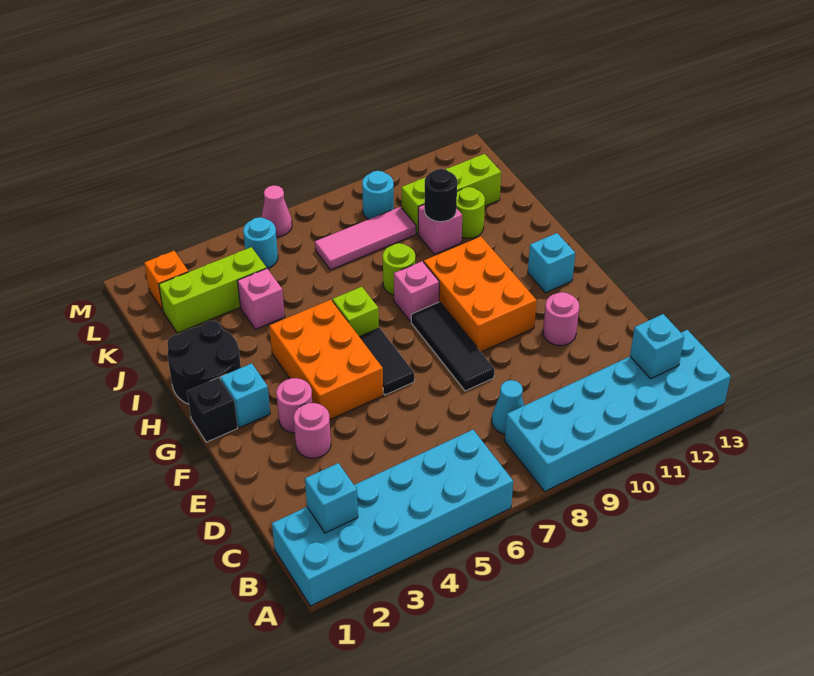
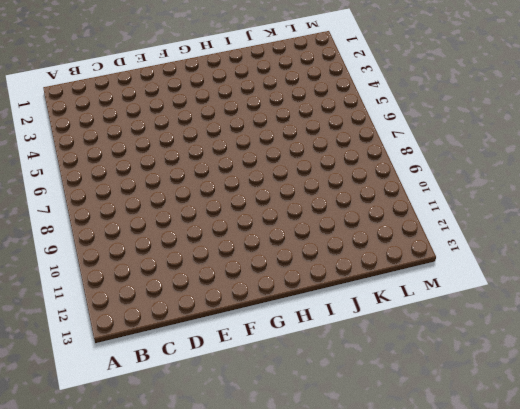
none -> cyan brick A1:B6 level 1
none -> cyan brick A8:B13 level 1
none -> cyan cone C8 level 1
none -> pink round brick E3 level 1

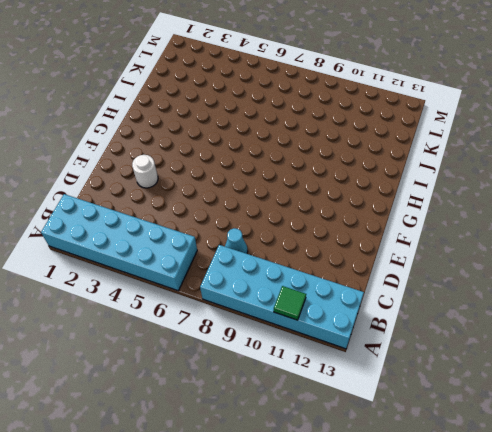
green tile A11 level 2 -> none
white round brick E3 level 1 -> pink round brick E3 level 1
none -> black tile E8:G8 level 1
none -> pink round brick E11 level 1
none -> pink round brick F3 level 1
none -> orange brick F4:H5 level 1

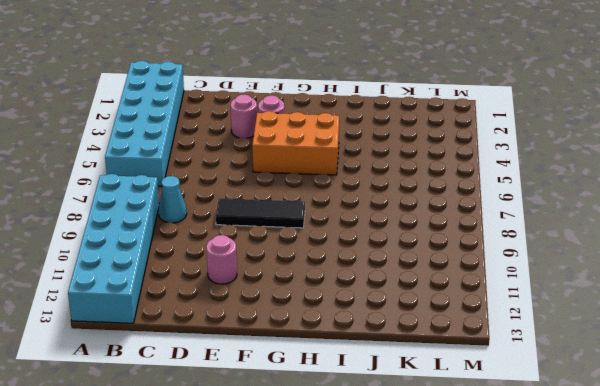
none -> black tile F6:G6 level 1
none -> orange brick F9:H10 level 1
none -> black brick G1 level 1
none -> cyan brick G2 level 1

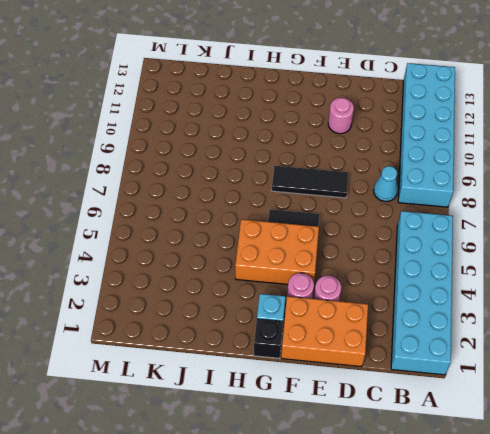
orange brick D1:F2 level 1 -> orange brick F9:H10 level 1
none -> cyan brick G12 level 1
none -> black round brick H1:I2 level 1
none -> lime brick H6 level 1
none -> pink brick H8 level 1

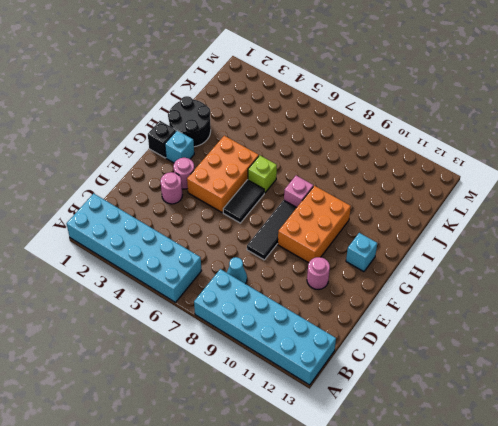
none -> lime round brick I8 level 1
none -> pink brick J4 level 1
none -> pink brick J10 level 1
none -> lime round brick J11 level 1

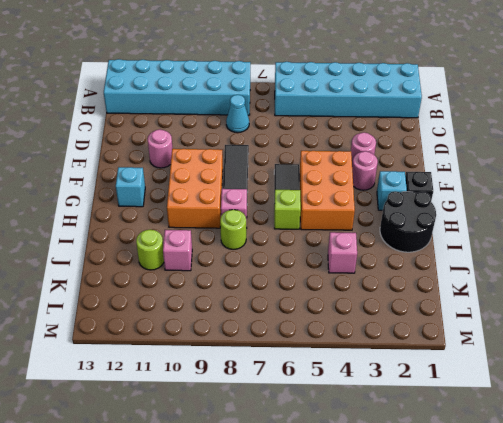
none -> lime brick K2:K4 level 1
none -> pink tile K7:K9 level 1
none -> lime brick K10:K12 level 1
none -> orange brick L2 level 1

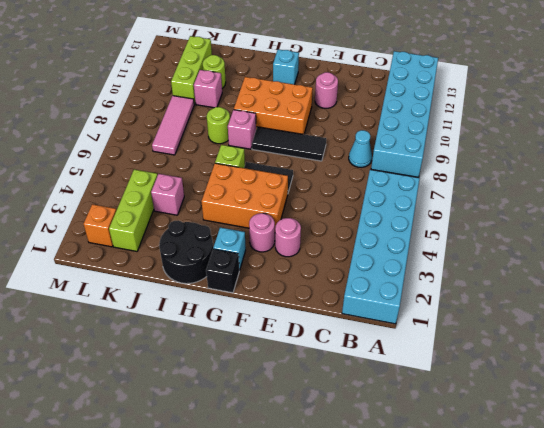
none -> cyan round brick L5 level 1
none -> cyan round brick L9 level 1
none -> pink cone M6 level 1
none -> cyan brick B2 level 2

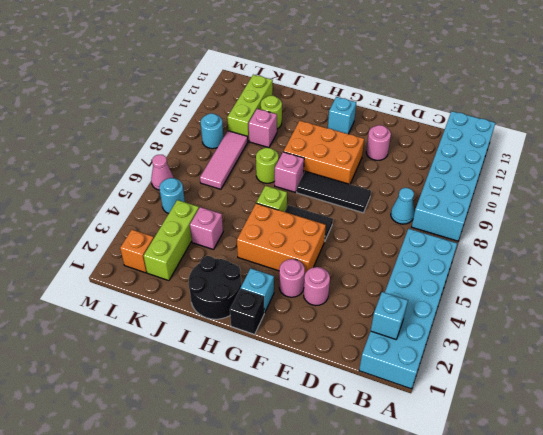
none -> cyan brick B12 level 2
none -> black round brick J10 level 2

